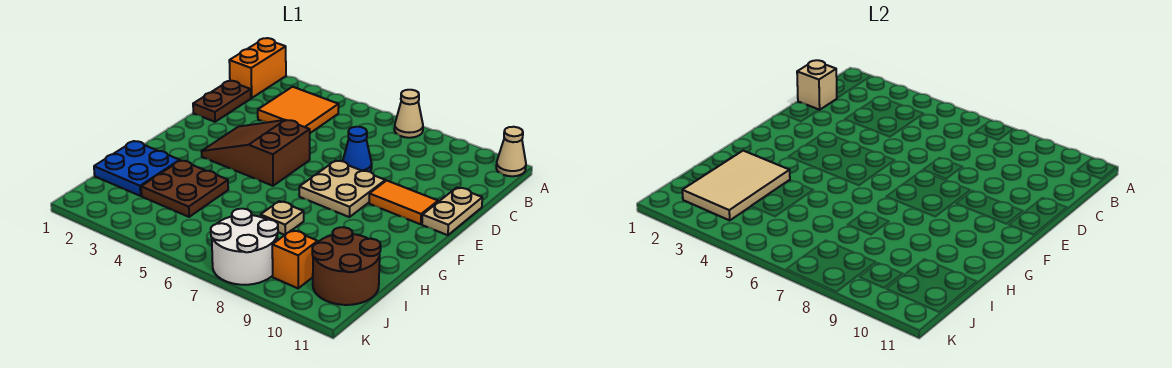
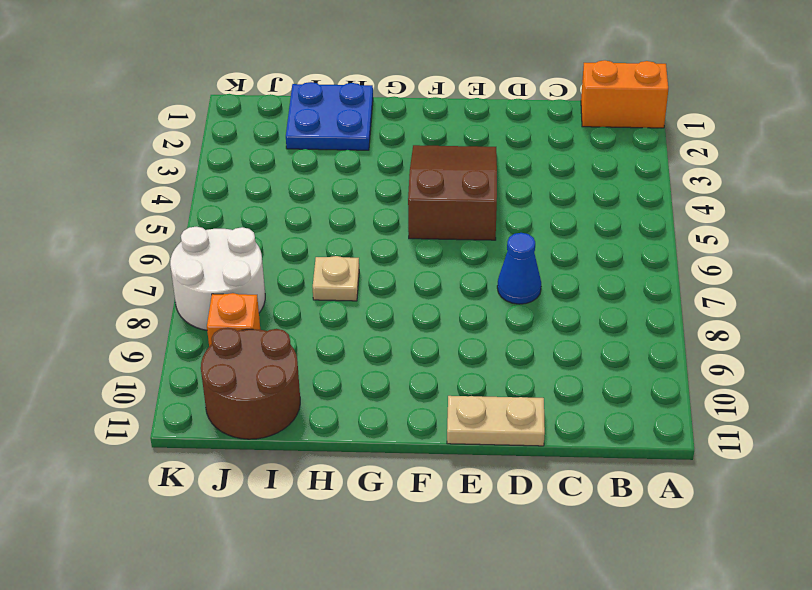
none -> tan cone A7 level 1
none -> tan cone A11 level 1
none -> orange tile B3:C4 level 1

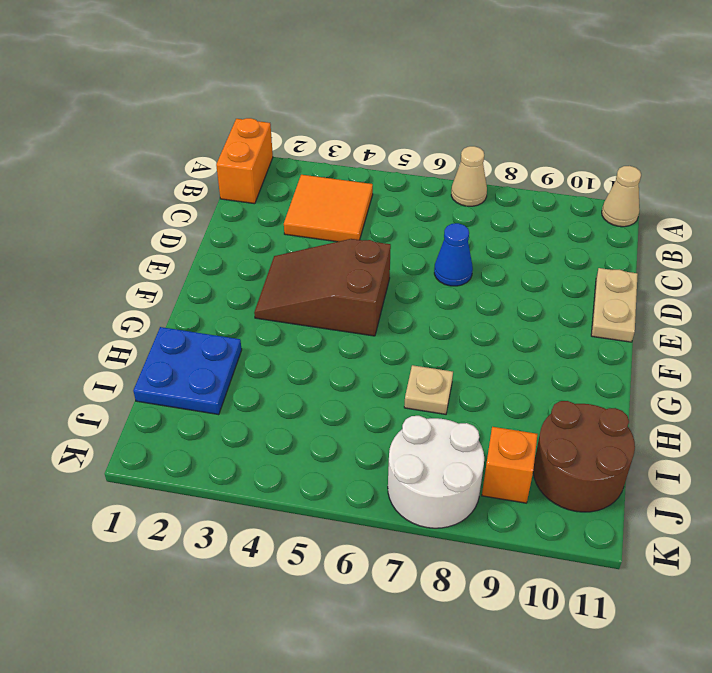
none -> brown plate C1:D1 level 1
none -> tan plate E7:F8 level 1
none -> orange tile E9:E10 level 1

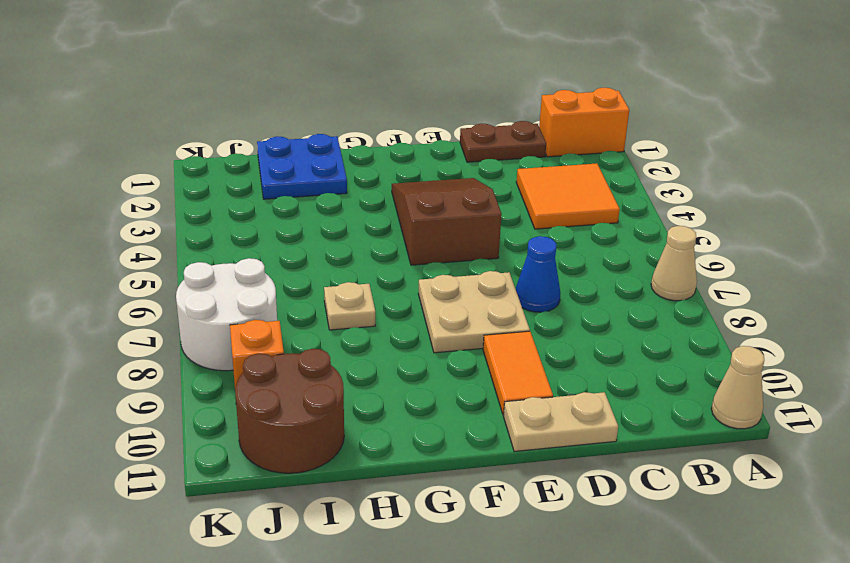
none -> brown plate H3:I4 level 1
none -> tan brick C1 level 2
none -> tan tile H2:J3 level 2

